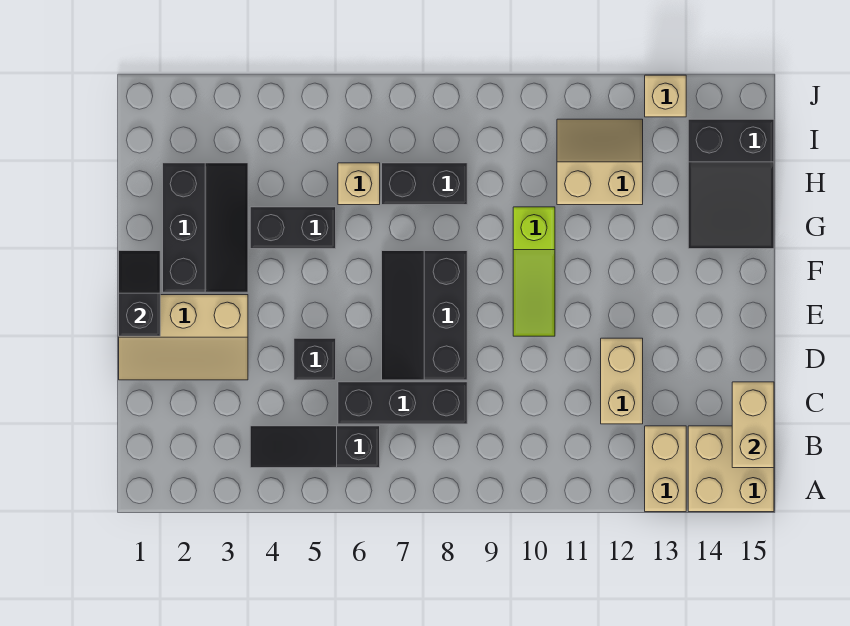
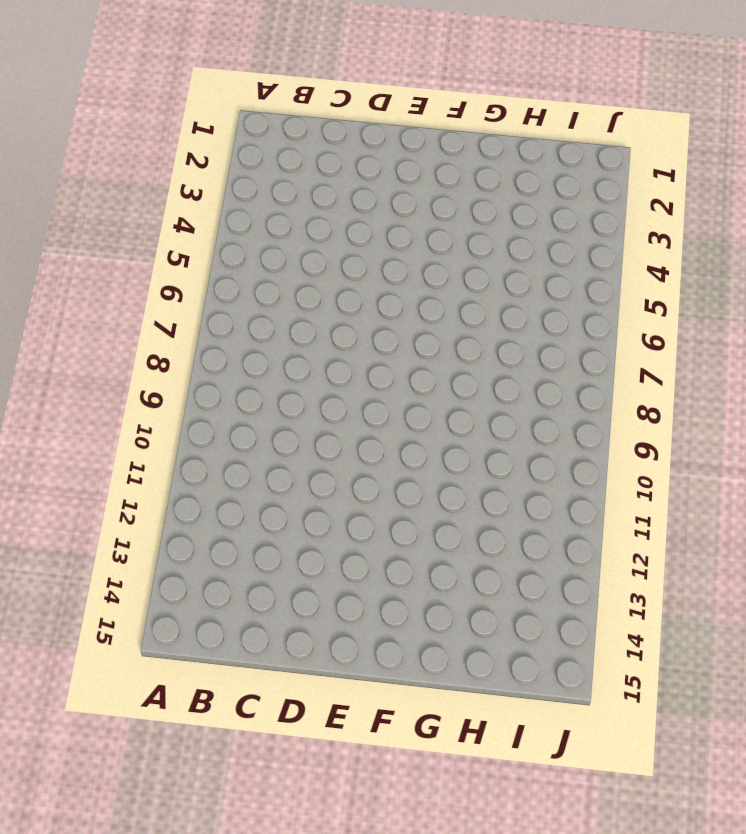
none -> tan brick A13:B13 level 1
none -> tan brick A14:B15 level 1
none -> black slope B4:B6 level 1 top 6

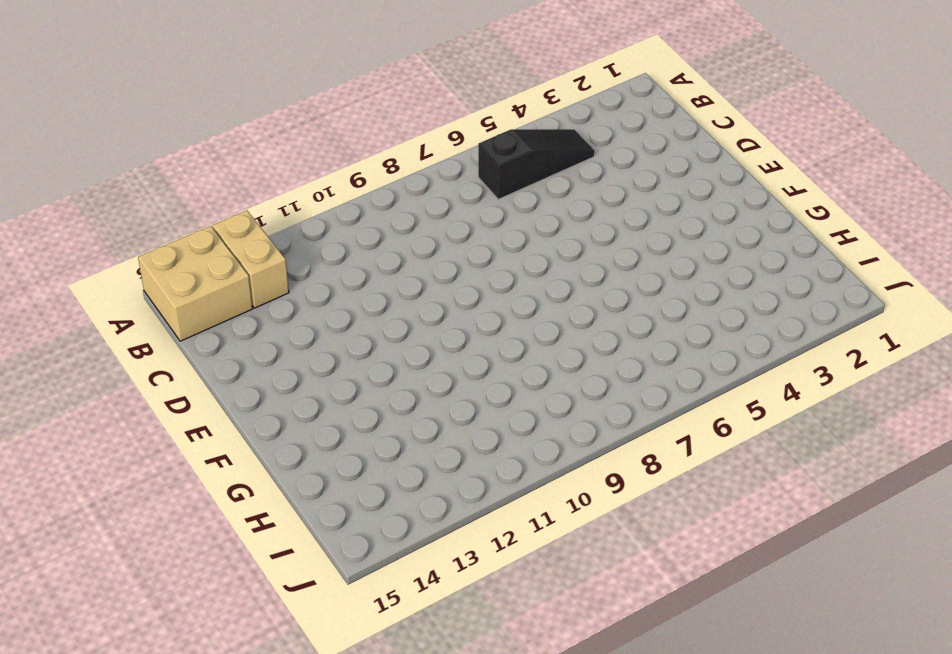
none -> black brick C6:C8 level 1
none -> tan brick C12:D12 level 1
none -> tan slope D1:E3 level 1 top E

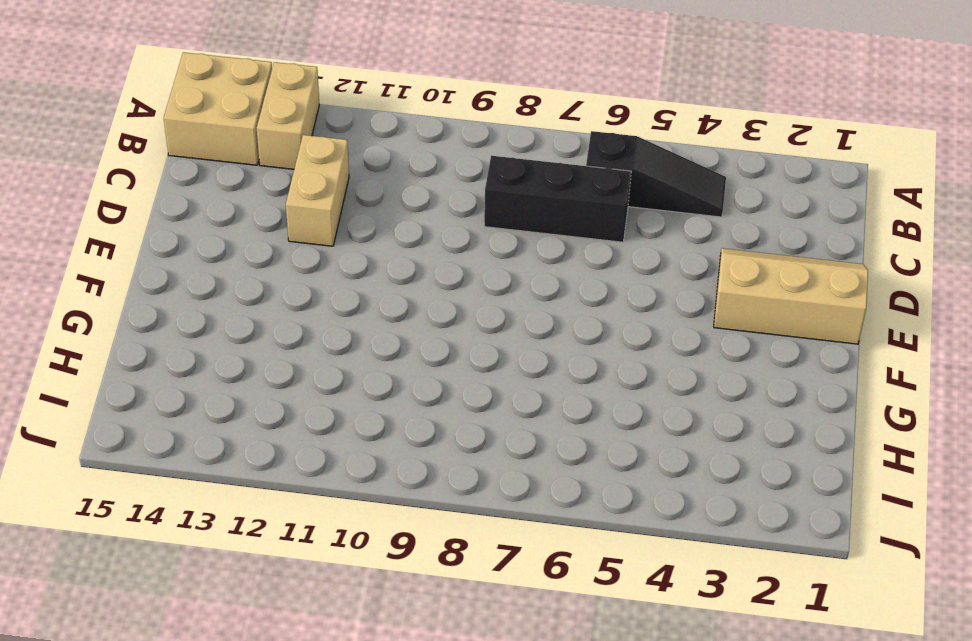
none -> black brick D5 level 1
none -> black slope D7:F8 level 1 top 8
none -> lime slope E10:G10 level 1 top G

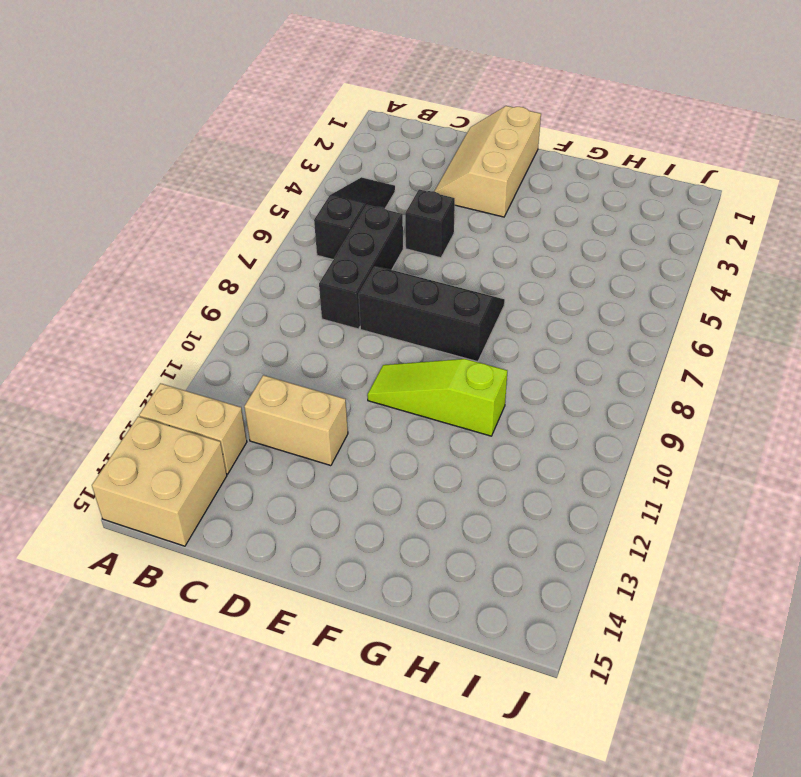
none -> black slope F2:H3 level 1 top 2
none -> black brick G4:G5 level 1
none -> black slope G14:I15 level 1 top I

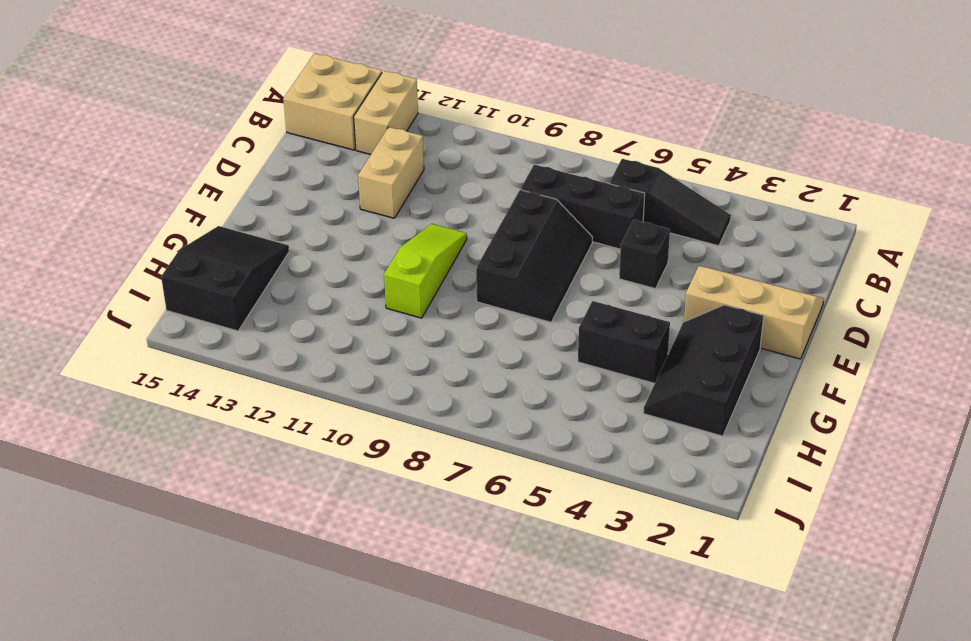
none -> tan brick H6 level 1
none -> black brick H7:H8 level 1
none -> tan slope H11:I12 level 1 top H

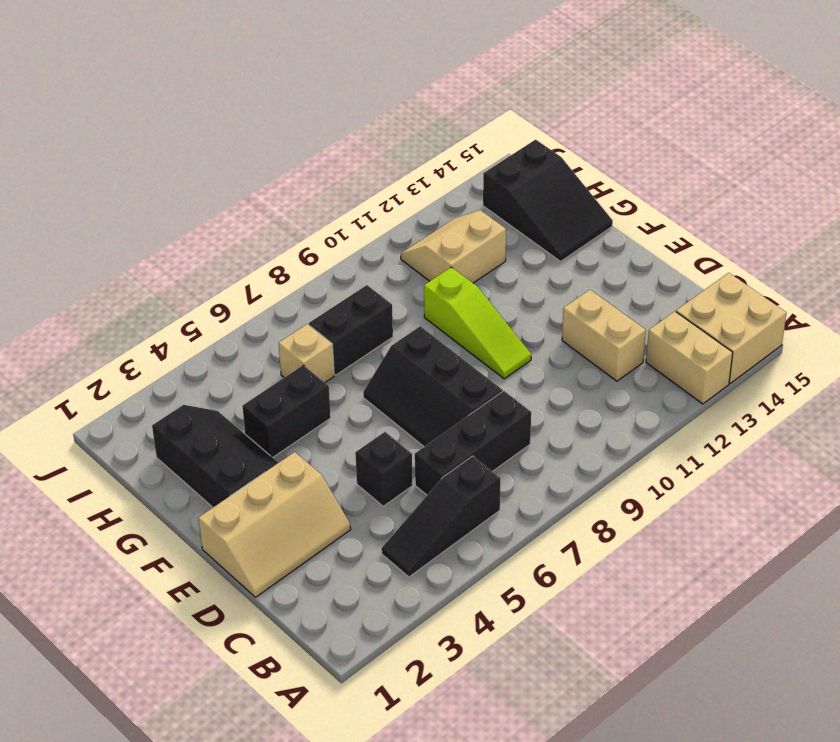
none -> tan brick J13 level 1
none -> tan brick B15:C15 level 2
none -> black slope E1:F1 level 2 top E

